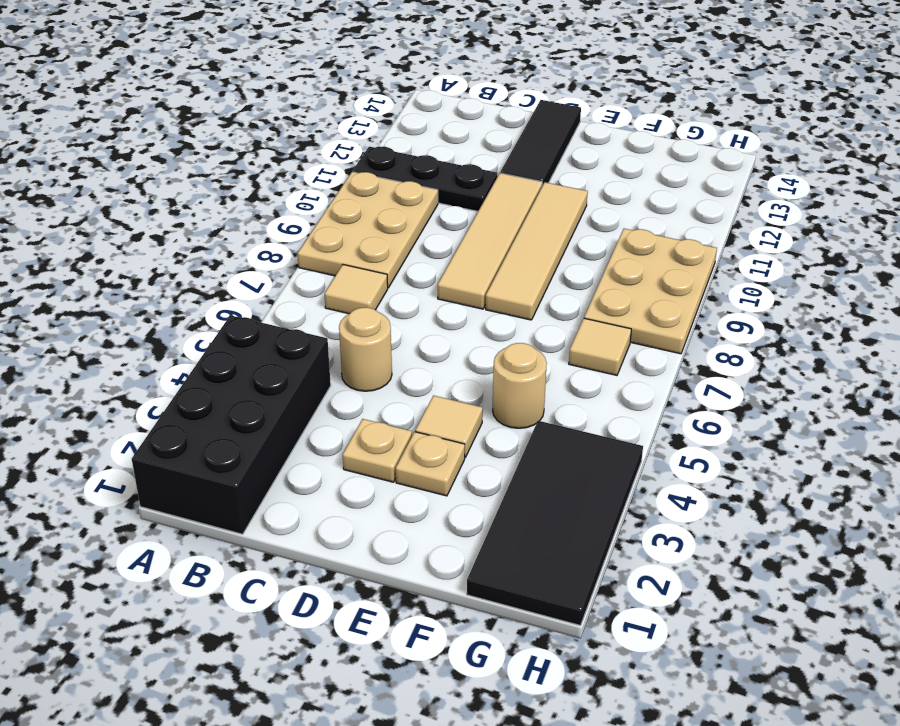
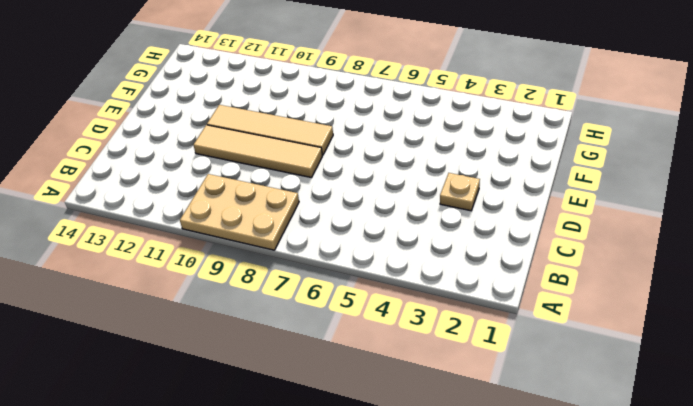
none -> black brick A1:B4 level 1
none -> black plate A11:C11 level 1
none -> tan tile B7 level 1

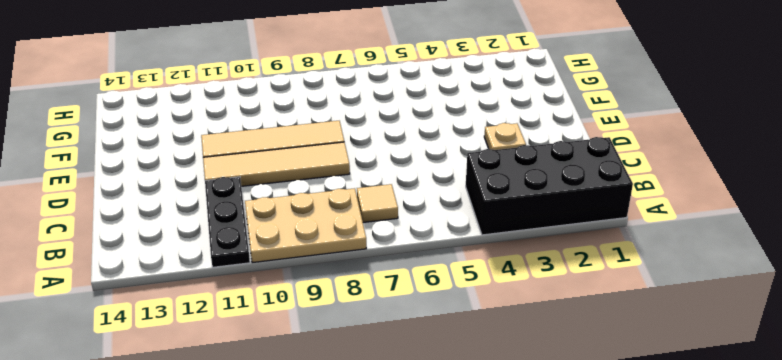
none -> tan round brick C5 level 1
none -> black tile D12:D14 level 1
none -> tan plate E3 level 1

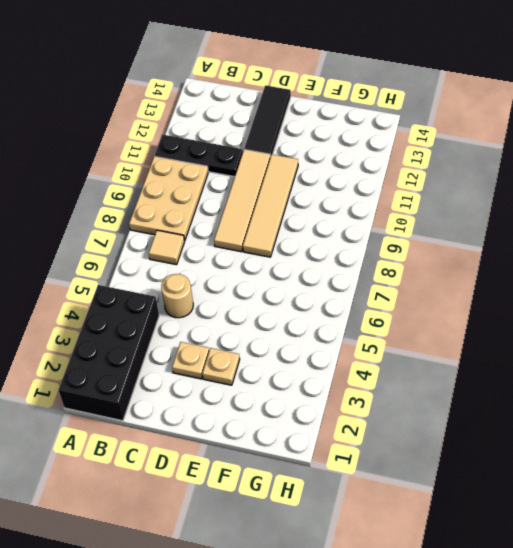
none -> tan tile E4 level 1
none -> tan round brick F5 level 1
none -> black tile G1:H4 level 1

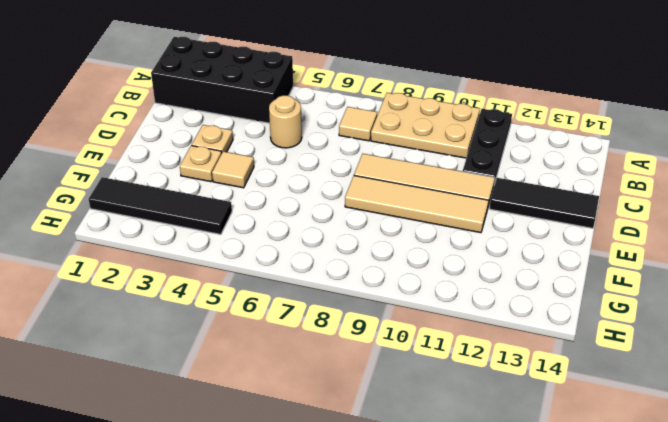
black tile G1:G4 level 1 -> black tile G1:H4 level 1
none -> tan round brick F5 level 1
none -> tan tile G7 level 1
none -> tan plate G8:H10 level 1

